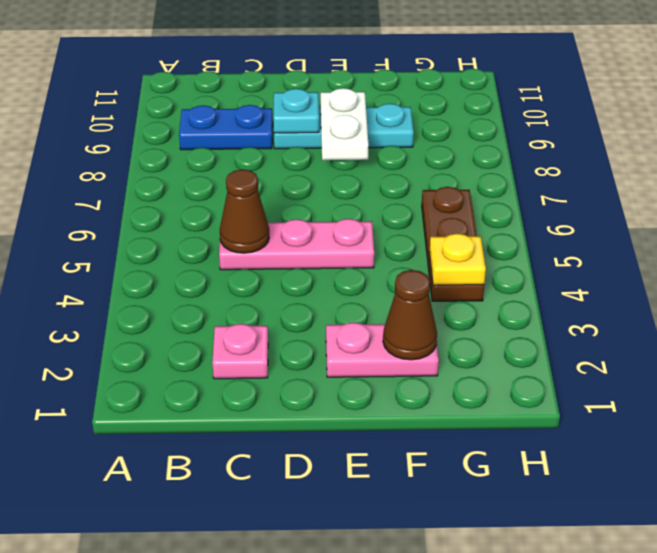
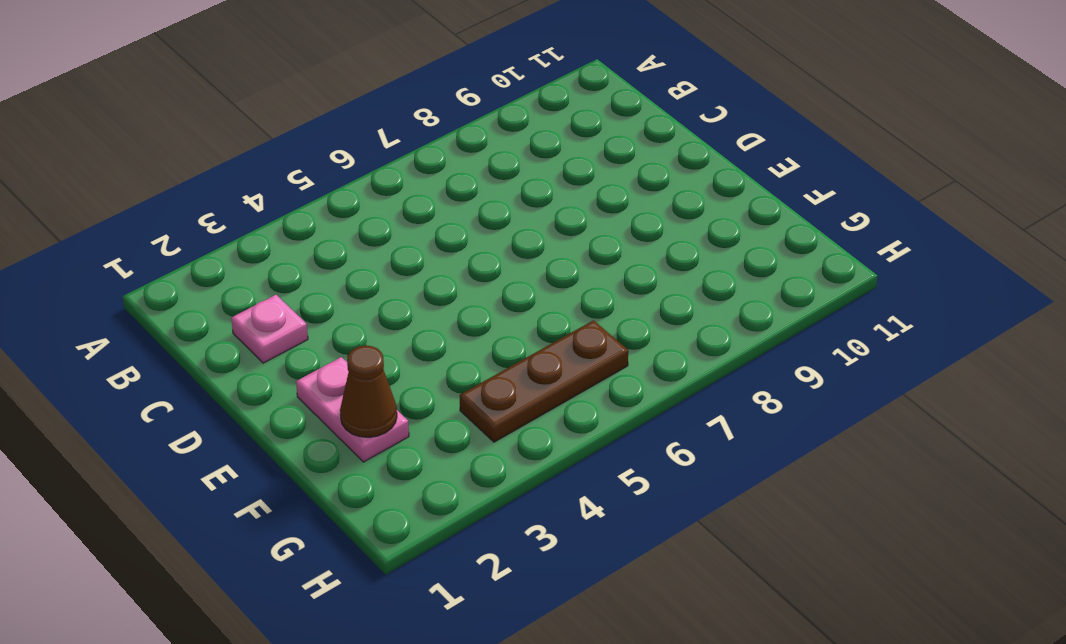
none -> blue plate B9:C9 level 1
none -> pink plate C5:E5 level 1

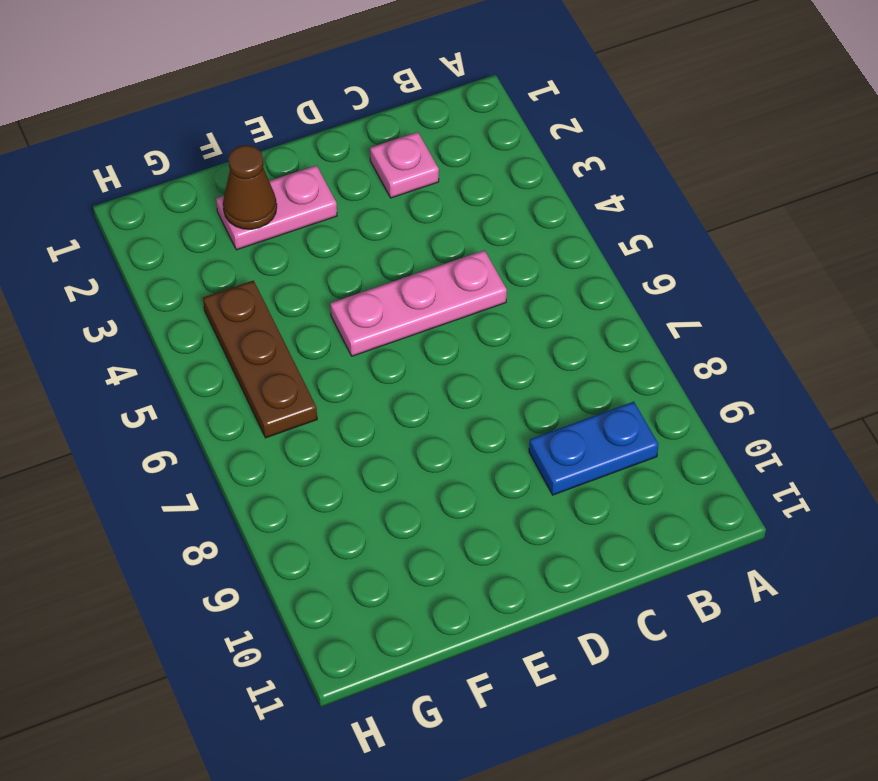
none -> cyan plate D9:F9 level 1
none -> brown cone C5 level 2

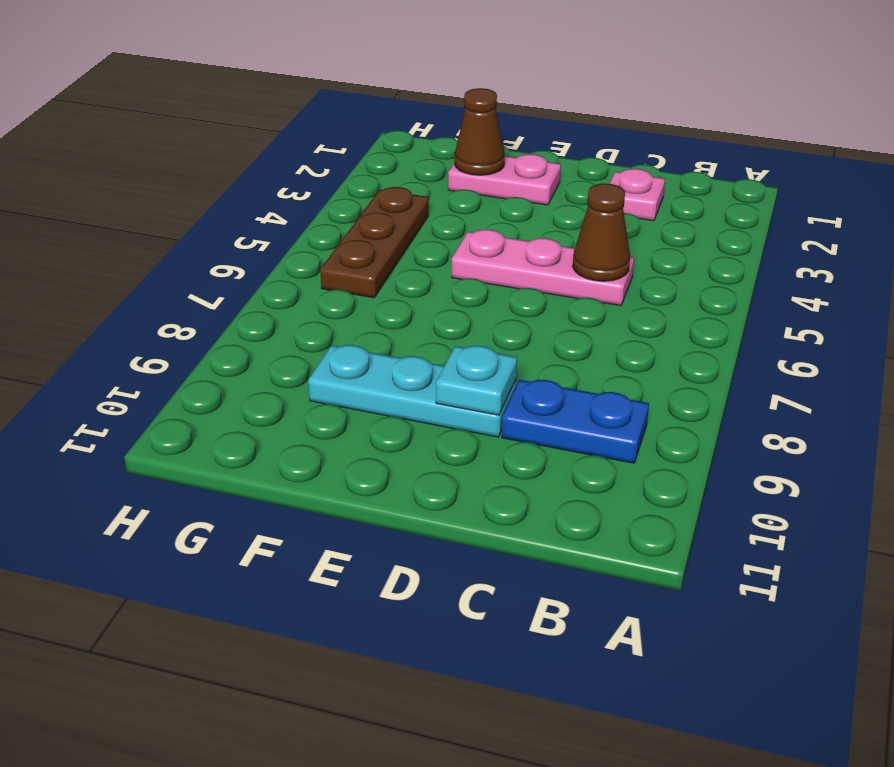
none -> white plate E8:E9 level 2
none -> yellow plate G4 level 2

